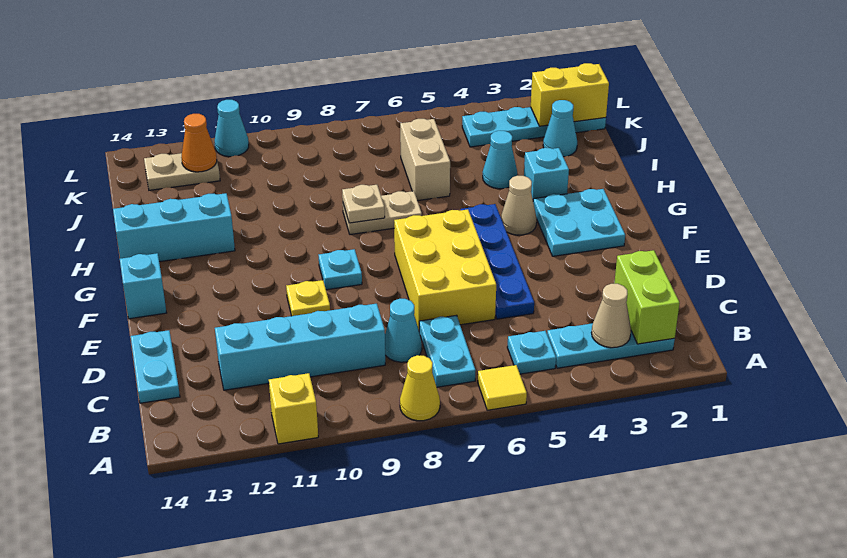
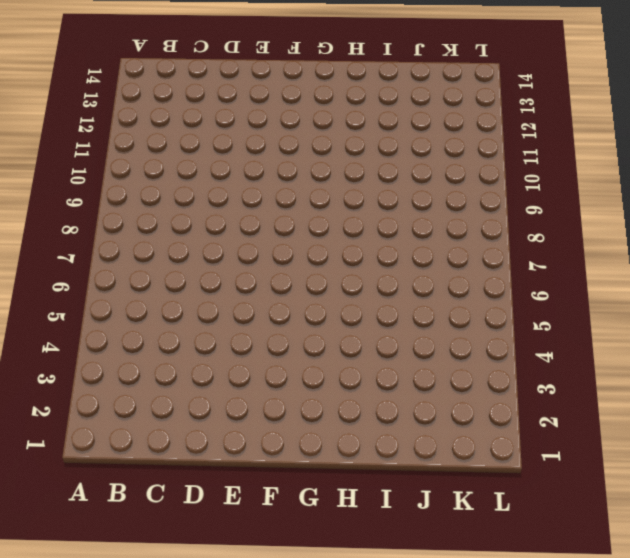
none -> yellow tile A6 level 1
none -> yellow cone A8 level 1
none -> yellow brick A11 level 1
none -> cyan plate B2:B4 level 1

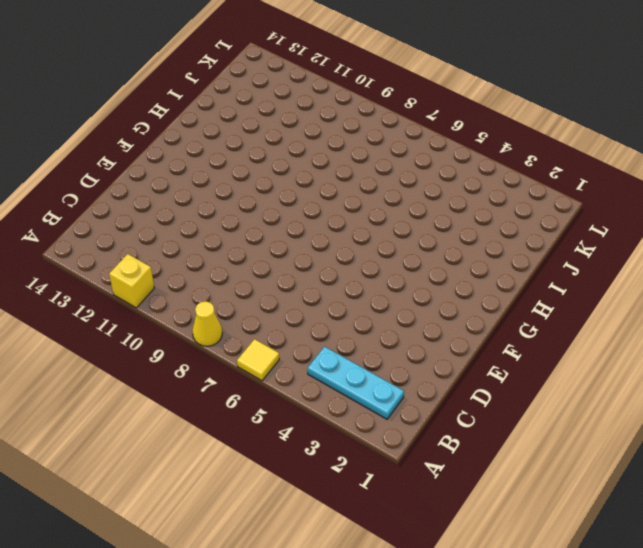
none -> cyan plate B5 level 1
none -> cyan plate B7:C7 level 1
none -> cyan cone C8 level 1
none -> cyan brick C9:C12 level 1

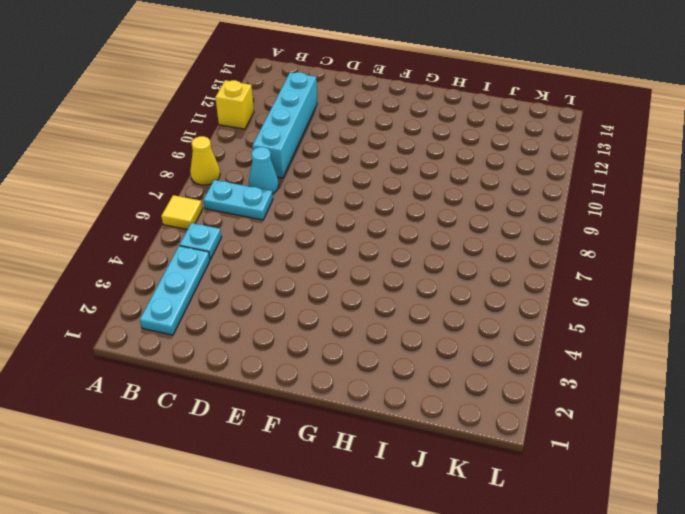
none -> cyan plate C14:D14 level 1
none -> blue plate D5:G5 level 1
none -> yellow brick D6:F7 level 1
none -> yellow plate E10 level 1

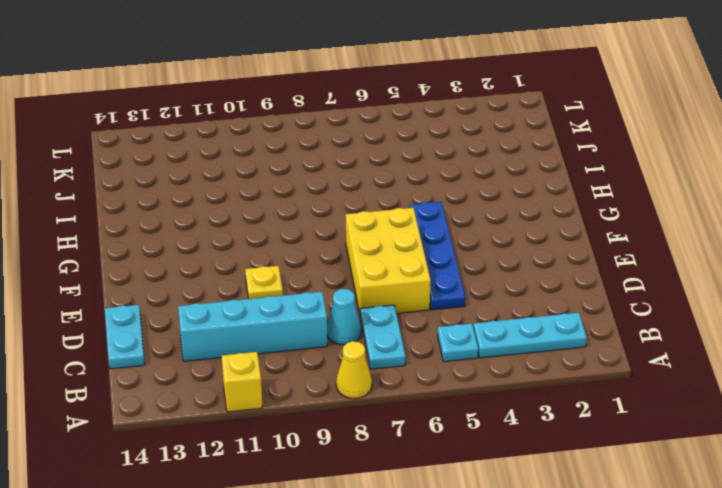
none -> yellow tile A6 level 1
none -> cyan plate F2:G3 level 1
none -> cyan plate F9 level 1
none -> cyan brick F14 level 1

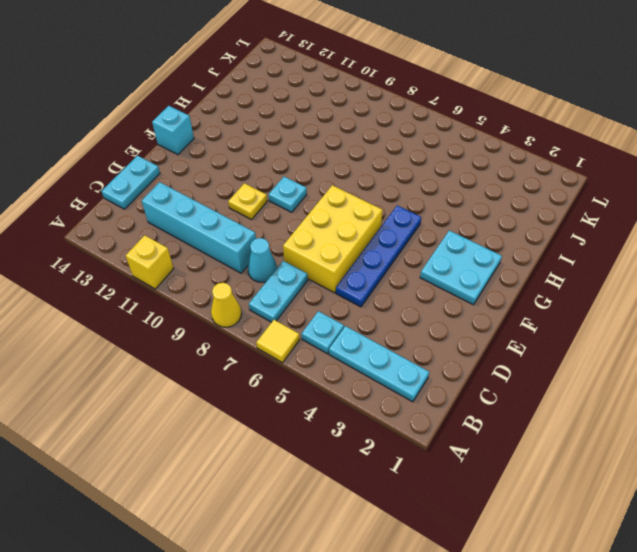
none -> tan cone G4 level 1
none -> cyan brick H3 level 1
none -> tan plate H7:H8 level 1
none -> cyan brick H12:H14 level 1

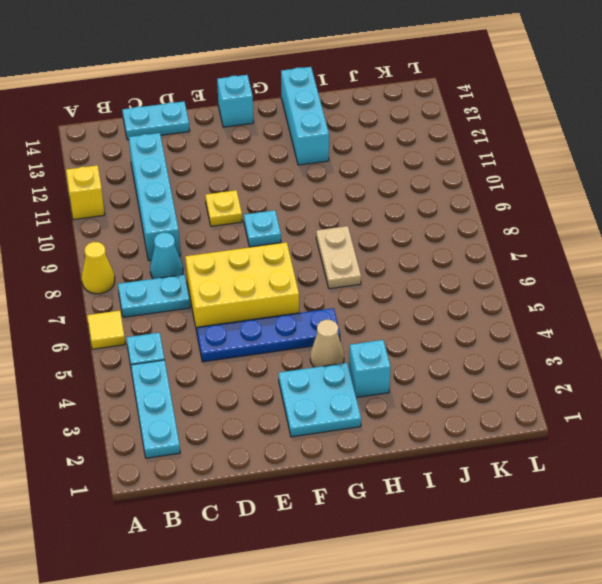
none -> cyan cone I4 level 1
none -> tan brick I6:J6 level 1
none -> cyan cone J2 level 1
none -> cyan plate K1:K4 level 1

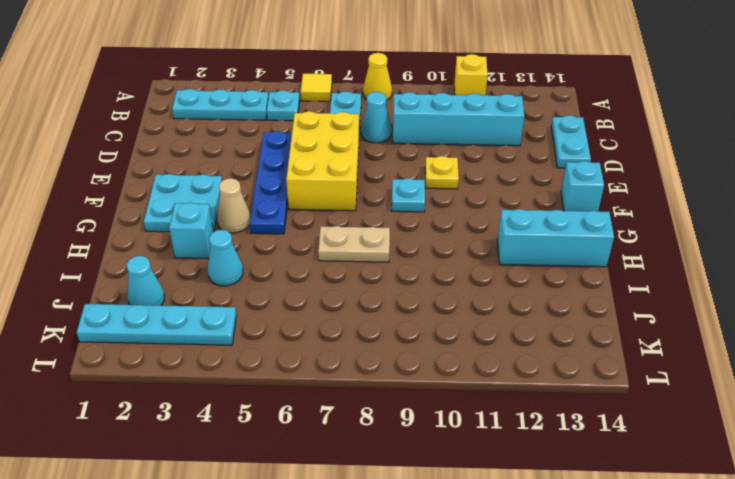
none -> tan brick I6:J6 level 1
none -> tan plate K12:K13 level 1
none -> cyan cone L11 level 1
none -> lime brick B2:C2 level 2

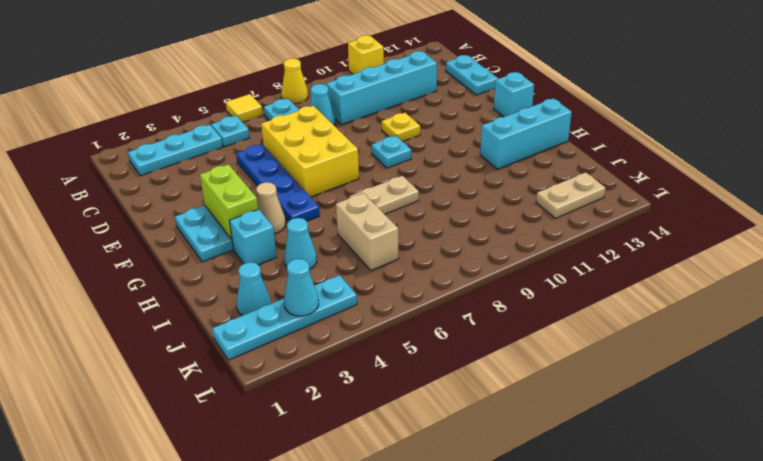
lime brick F3:G3 level 2 -> lime brick B2:C2 level 2
cyan cone K3 level 2 -> cyan cone L11 level 1
none -> tan cone B3 level 2
none -> tan plate H8 level 2
none -> yellow brick K1:K2 level 2
none -> orange cone K12 level 2

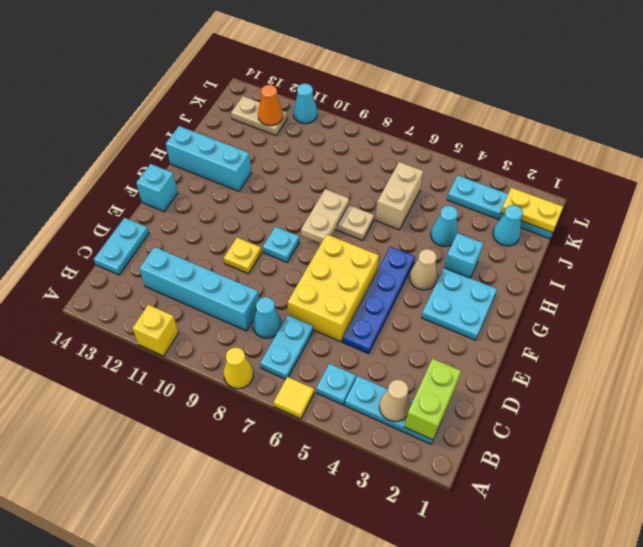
tan plate G8:H8 level 2 -> tan plate H8 level 2
yellow plate K1:K2 level 2 -> yellow brick K1:K2 level 2

